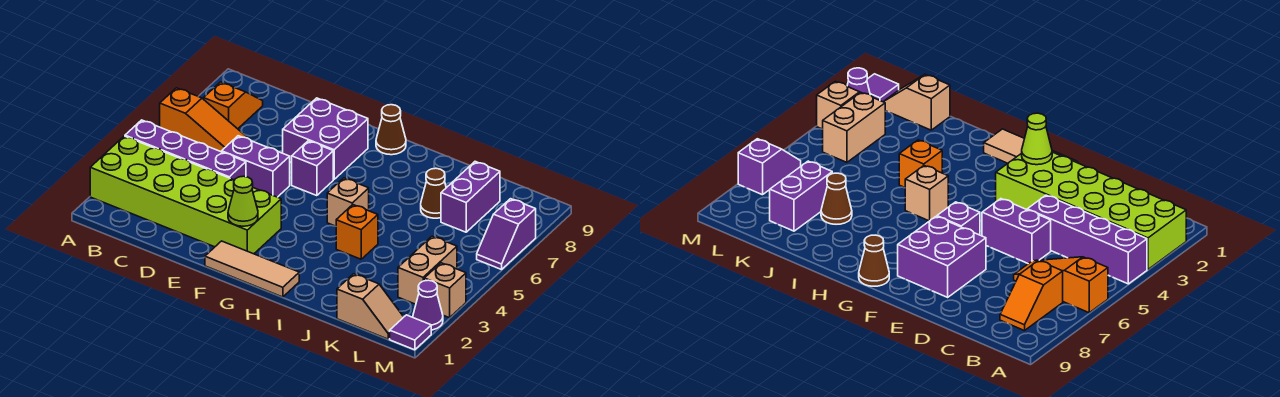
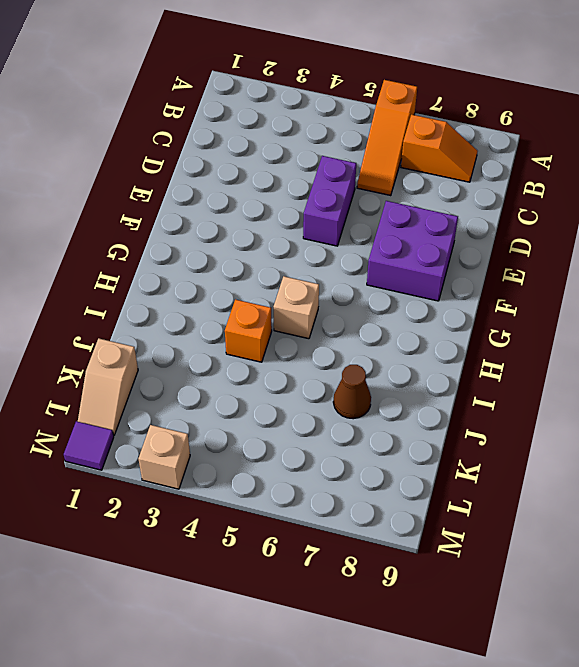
none -> lime brick A2:F3 level 1
none -> purple brick A4:D4 level 1
none -> tan tile F1:H1 level 1

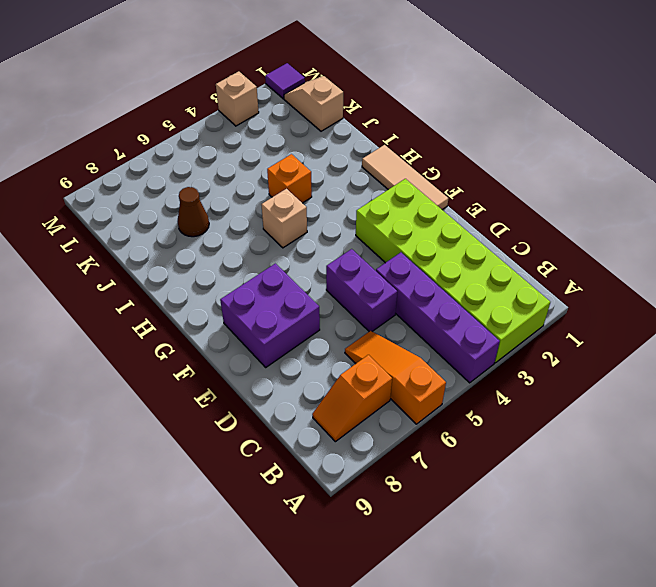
none -> purple brick F6 level 1
none -> brown cone G9 level 1
none -> purple brick K7:K8 level 1

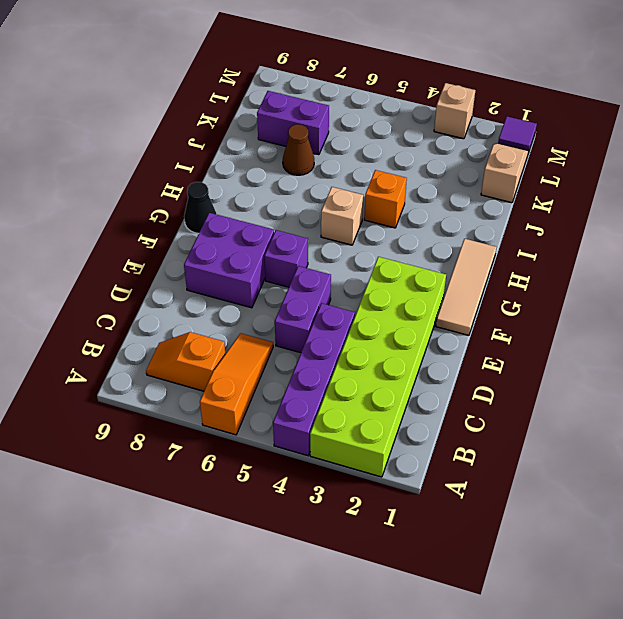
black cone G9 level 1 -> brown cone G9 level 1
none -> tan brick L3:L4 level 1
none -> purple cone M2 level 1
none -> purple slope M6:M7 level 1 top 7

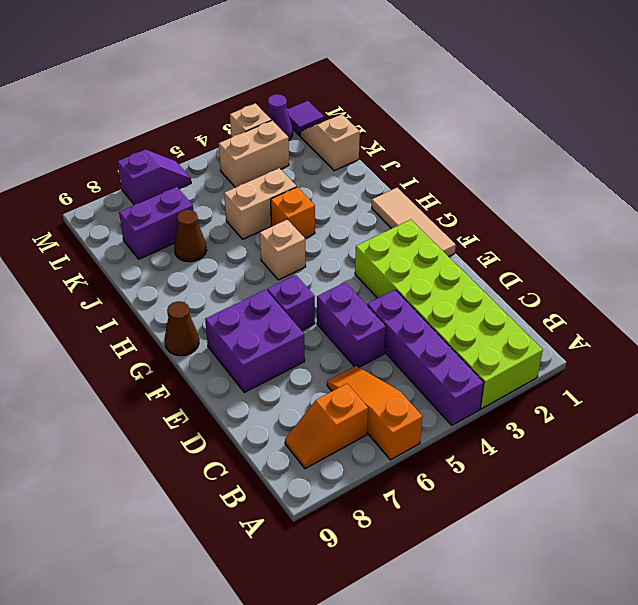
tan brick J4:J5 level 1 -> none
none -> lime cone F2 level 2

